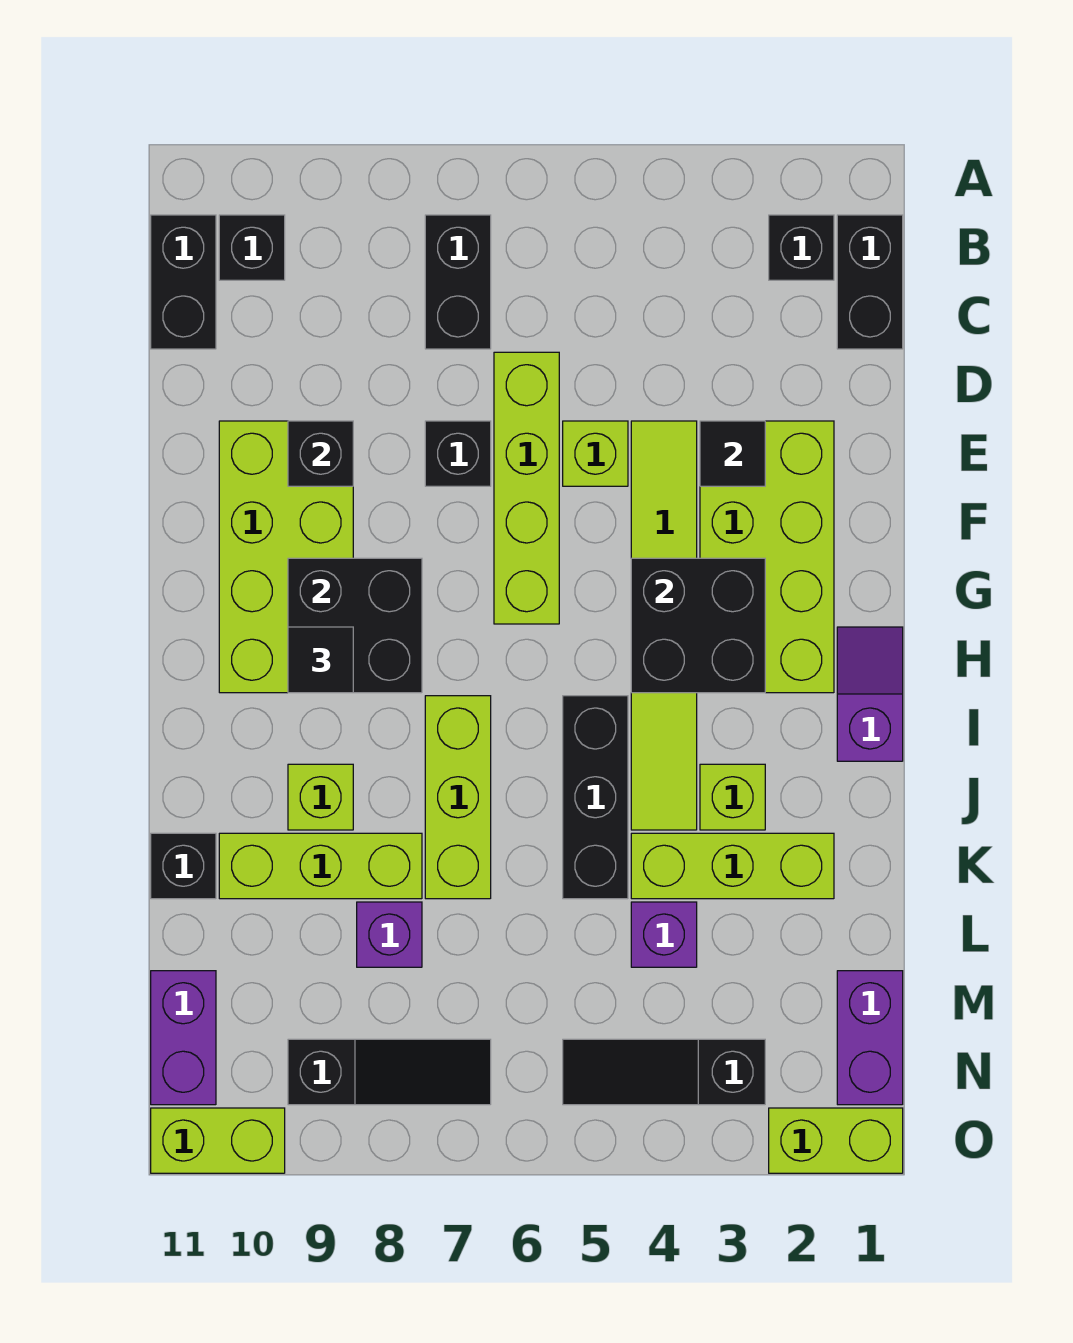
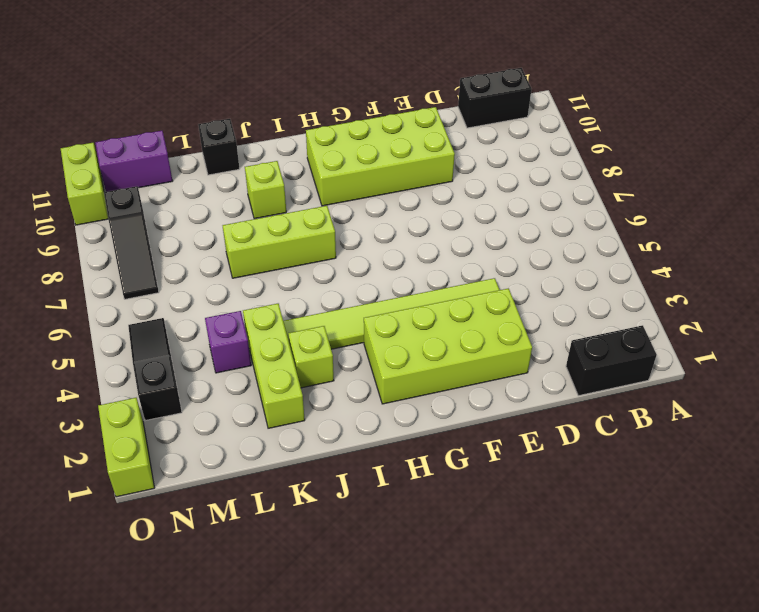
none -> black brick B2 level 1
none -> black brick B7:C7 level 1
none -> black brick B10 level 1
none -> lime brick D6:G6 level 1

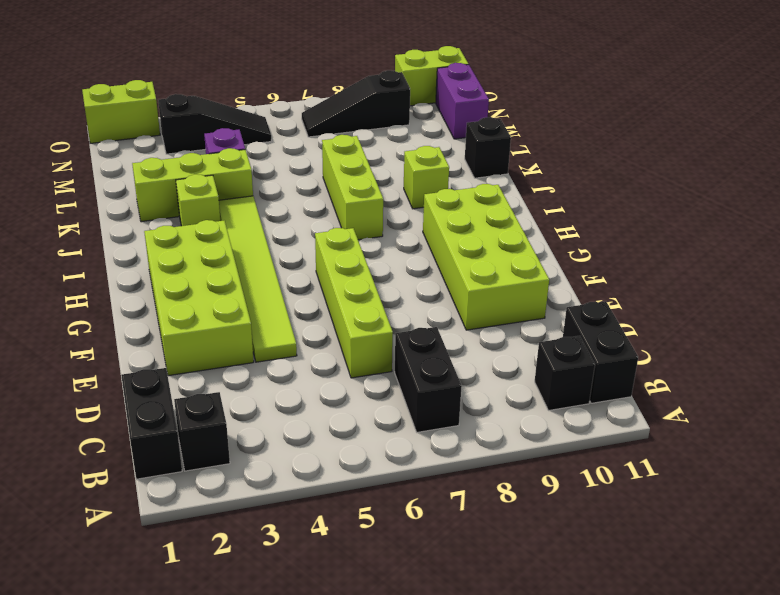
none -> lime brick E5 level 1
none -> black brick E7 level 1
none -> purple slope H1:I1 level 1 top I
none -> black brick I5:K5 level 1

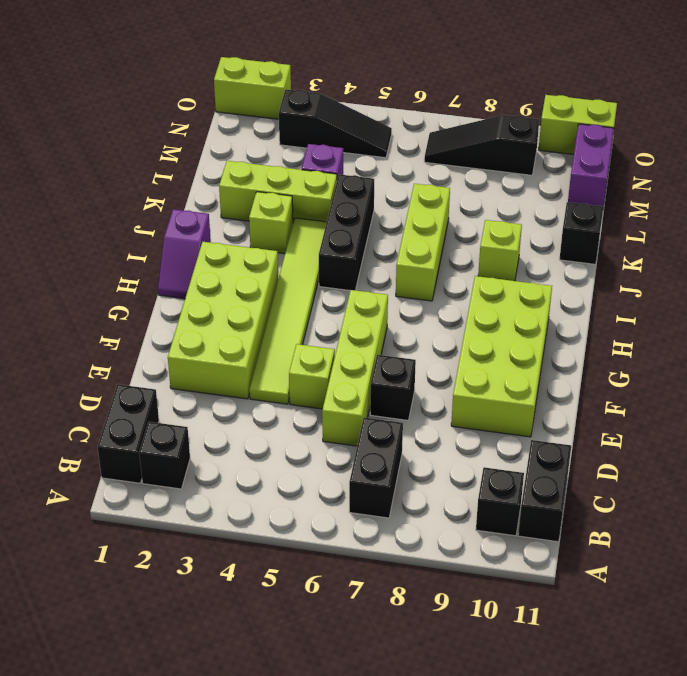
none -> lime brick K8:K10 level 1
none -> purple brick L8 level 1
none -> purple brick M1:N1 level 1
none -> black tile E3 level 2

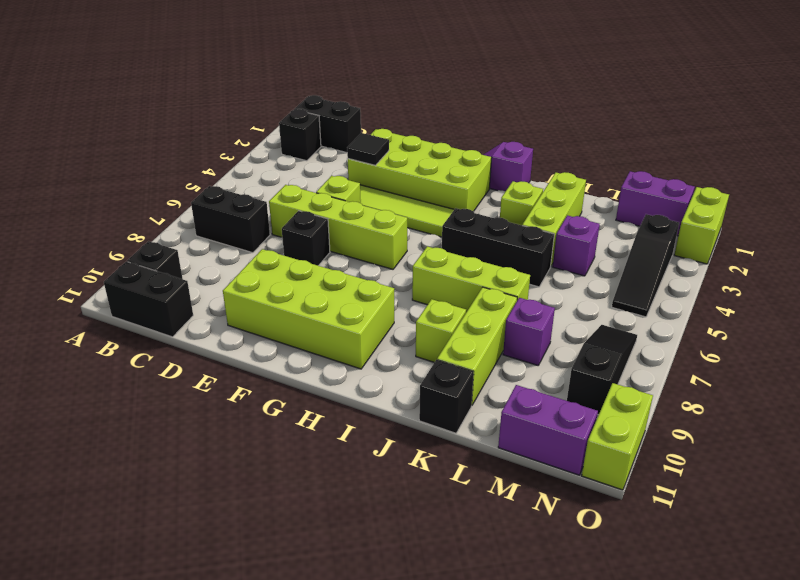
none -> black brick E9 level 2
none -> black brick G3:H4 level 2
none -> black brick G8:H9 level 2
none -> black tile H9 level 3

